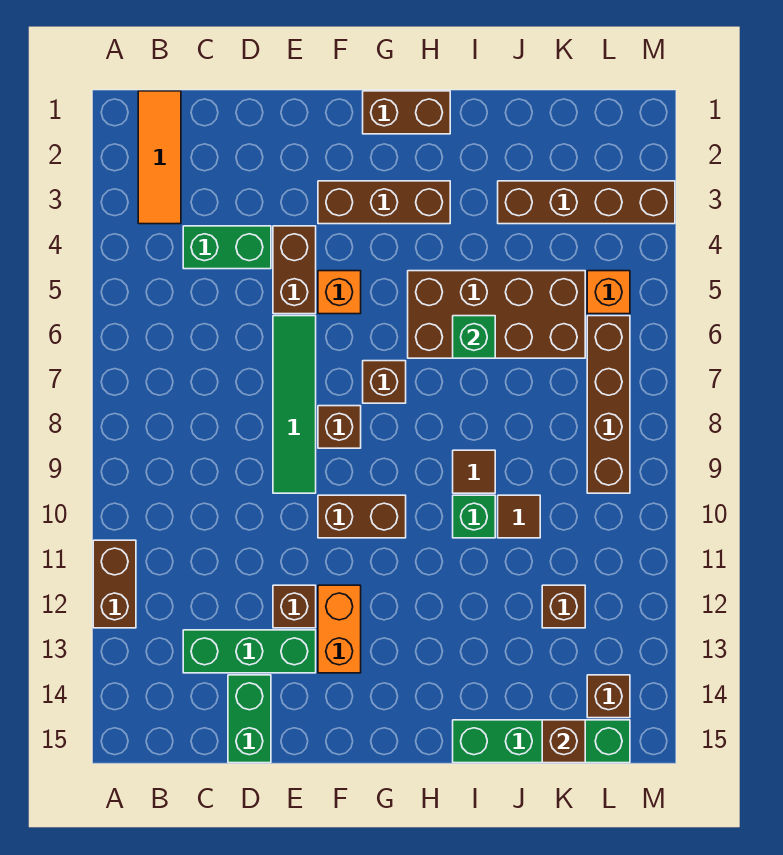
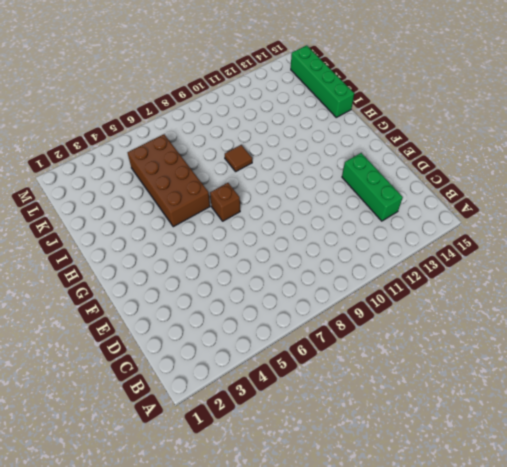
none -> brown brick A11:A12 level 1
none -> orange tile B1:B3 level 1
none -> green brick C4:D4 level 1

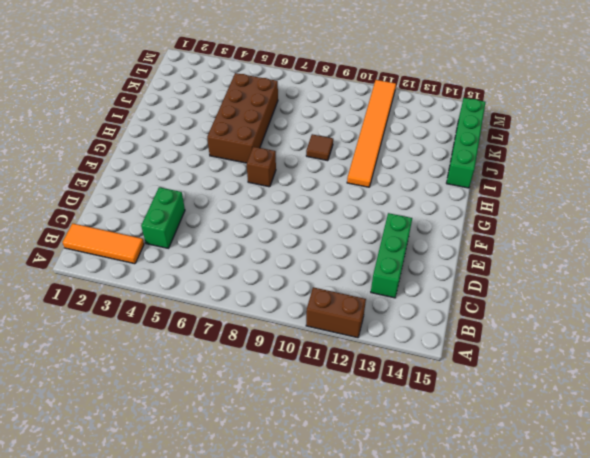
orange tile H11:M11 level 1 -> none
none -> green brick D14:D15 level 1
none -> brown brick E4:E5 level 1
none -> green tile E6:E9 level 1

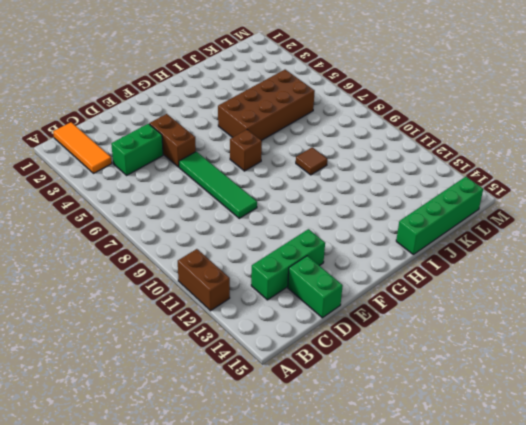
none -> brown brick E12 level 1
none -> brown brick F3:H3 level 1
none -> orange brick F5 level 1

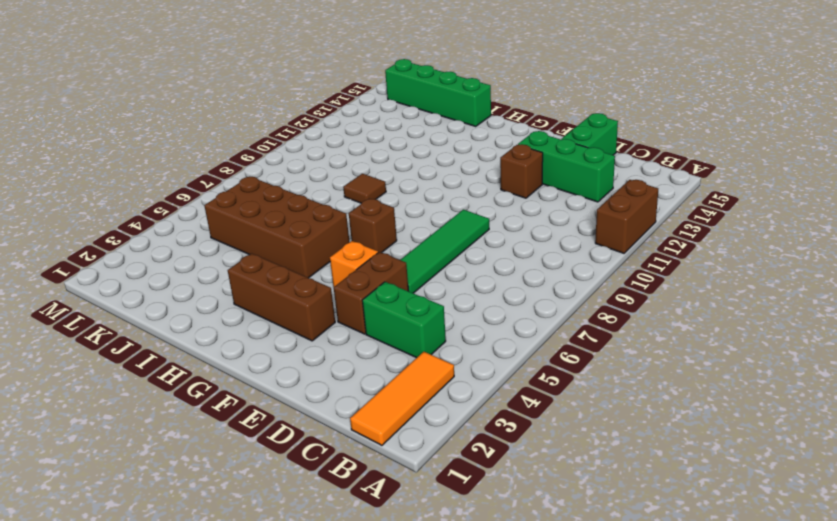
none -> brown brick F8 level 1
none -> brown brick F10:G10 level 1
none -> orange brick F12:F13 level 1

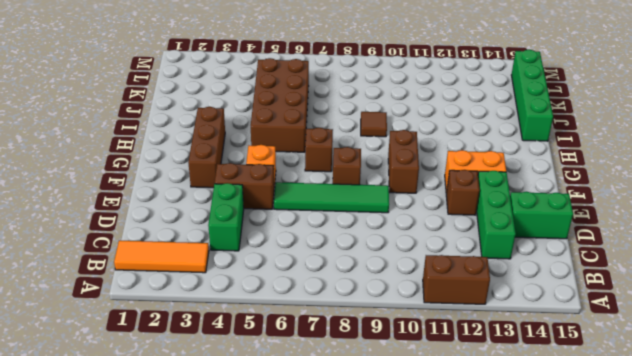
none -> brown brick G1:H1 level 1
none -> green brick I10 level 1
none -> brown brick J3:M3 level 1

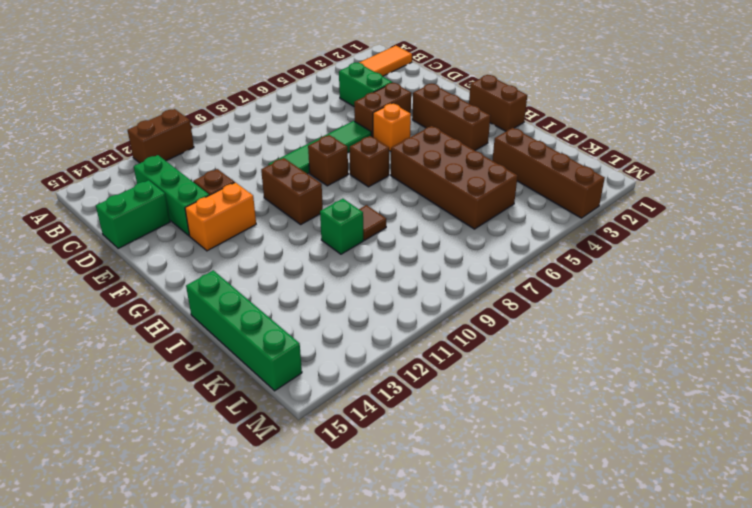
none -> brown tile J10 level 1
none -> brown brick K12 level 1
none -> orange brick L5 level 1

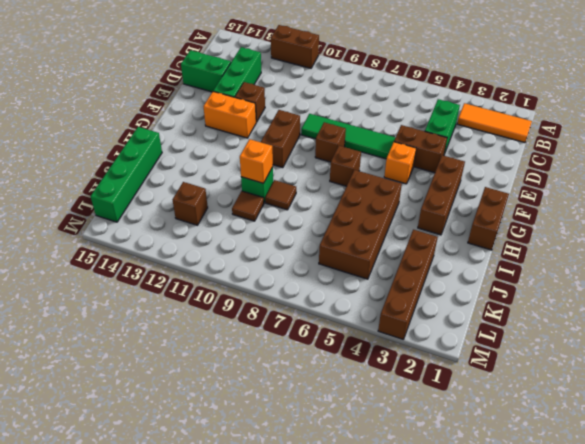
orange brick I10 level 2 -> orange brick L5 level 1
none -> brown brick L6:L9 level 1
none -> brown brick L14 level 1
none -> green brick I6 level 2

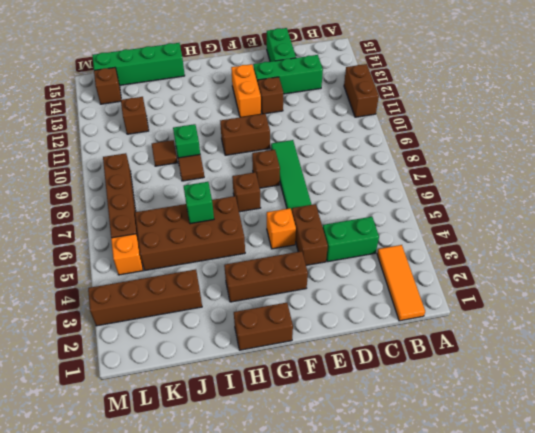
none -> brown brick K15 level 2

